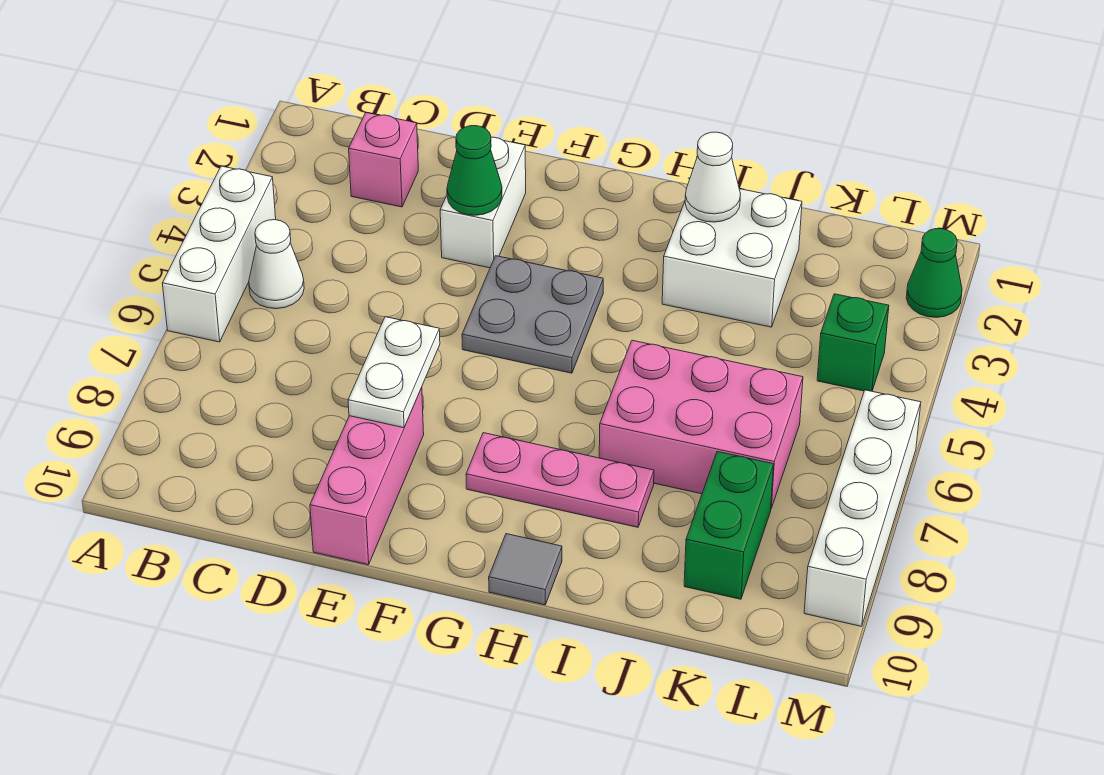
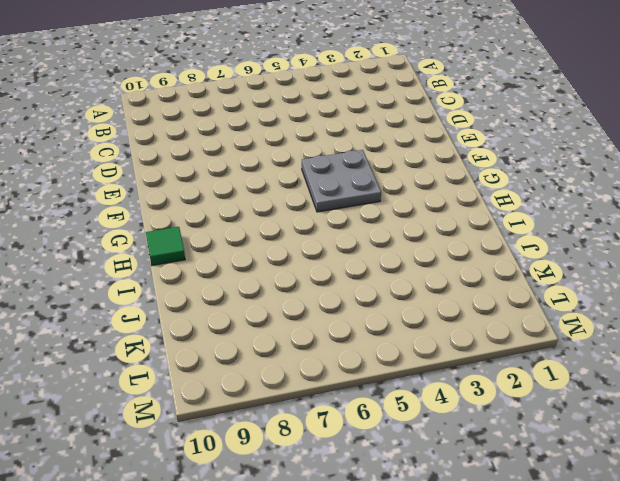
green tile H10 level 1 -> grey tile H10 level 1
none -> white brick A4:A6 level 1
none -> white cone B5 level 1
none -> pink brick C2 level 1

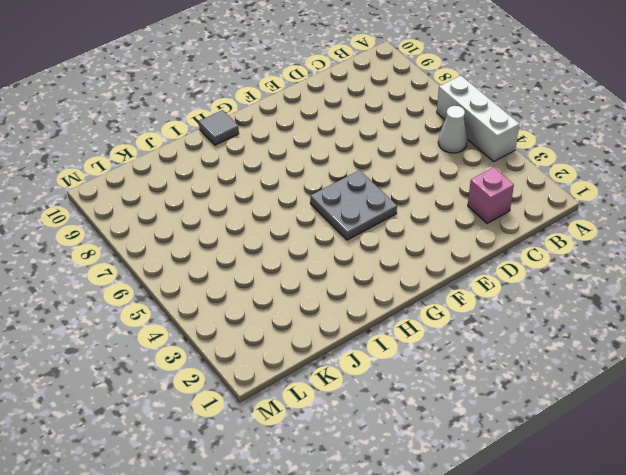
none -> white brick E2:E3 level 1
none -> pink brick E8:E10 level 1
none -> pink plate G8:I8 level 1

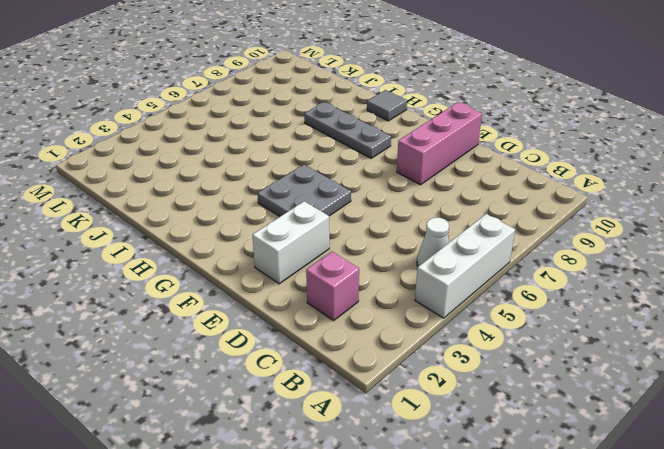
grey plate G8:I8 level 1 -> pink plate G8:I8 level 1
none -> white brick I2:J3 level 1
none -> pink brick I6:K7 level 1
none -> green brick K8:K9 level 1

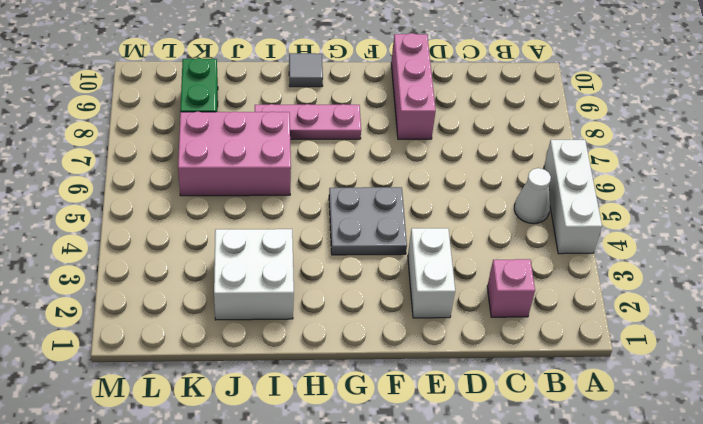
none -> green brick L4 level 1
none -> green cone M2 level 1
none -> white brick M6:M9 level 1

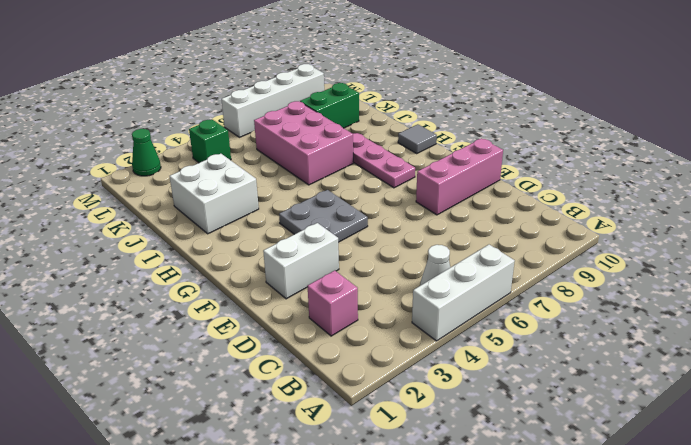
none -> green cone E3 level 2
none -> white plate E7:E8 level 2
none -> white cone I2 level 2

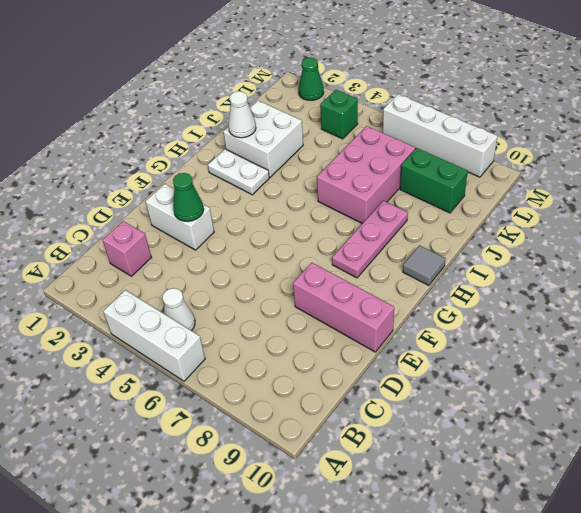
white plate H2:H3 level 1 -> white plate E7:E8 level 2
none -> grey plate F4:G5 level 1

